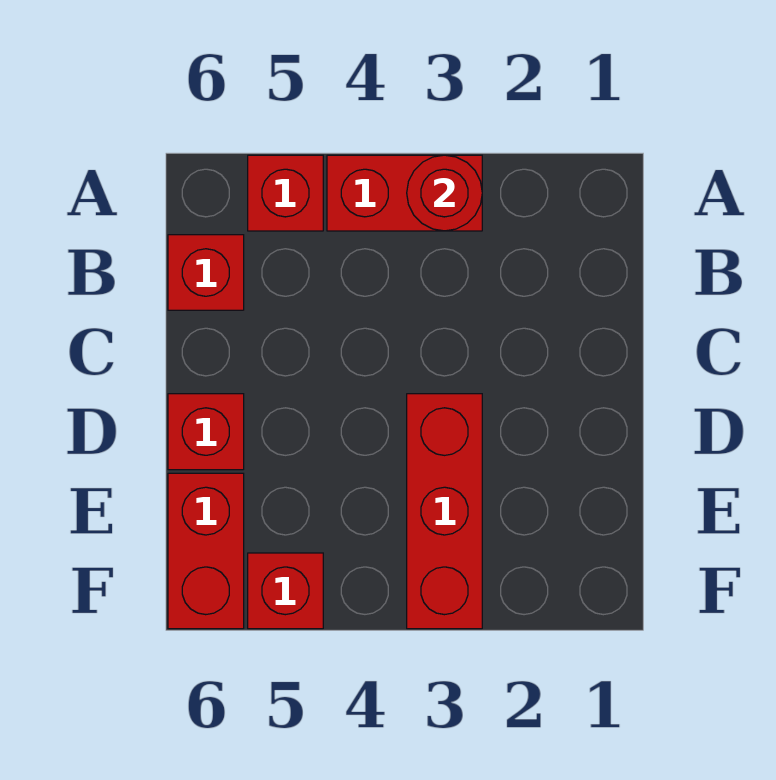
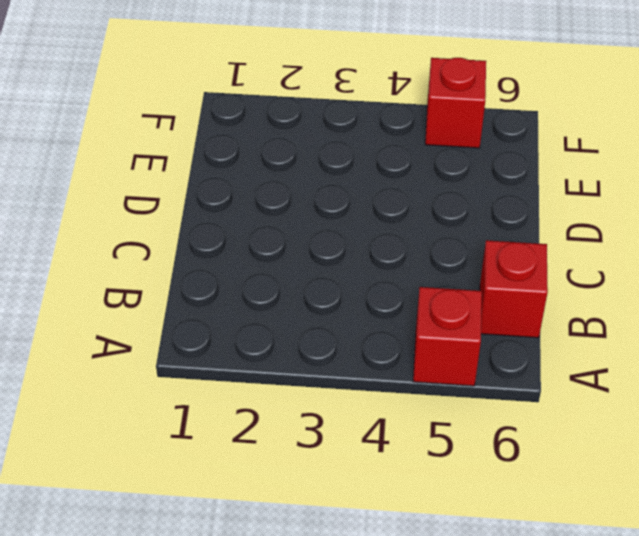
none -> red brick A3:A4 level 1
none -> red brick D3:F3 level 1

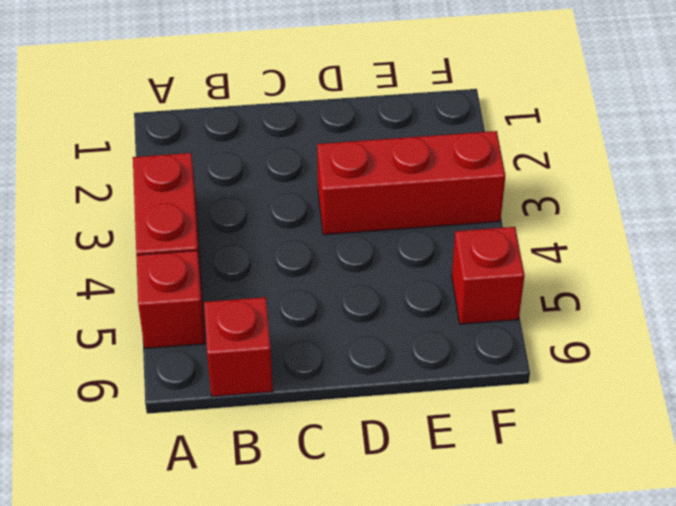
none -> red brick D6 level 1
none -> red brick E6:F6 level 1

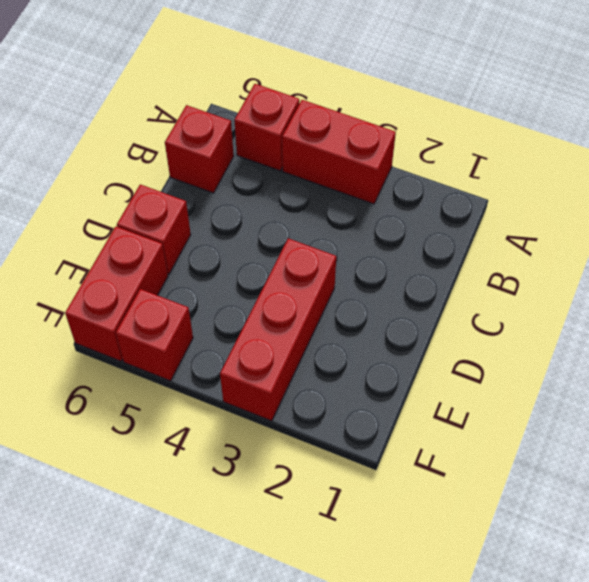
none -> red round brick A3 level 2

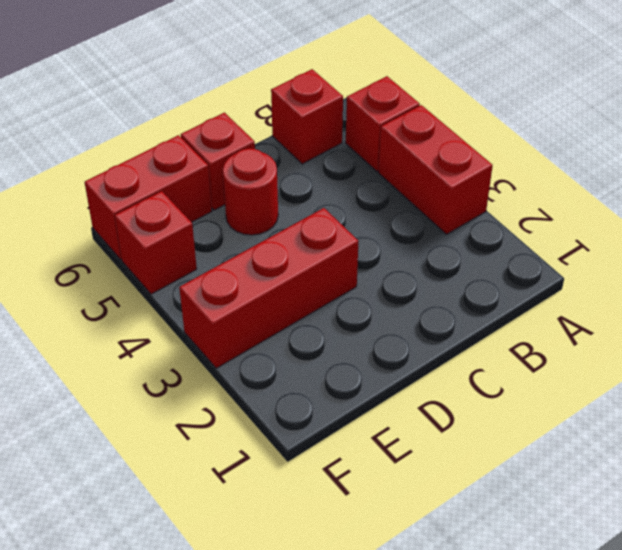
red round brick D5 level 1 -> red round brick A3 level 2

